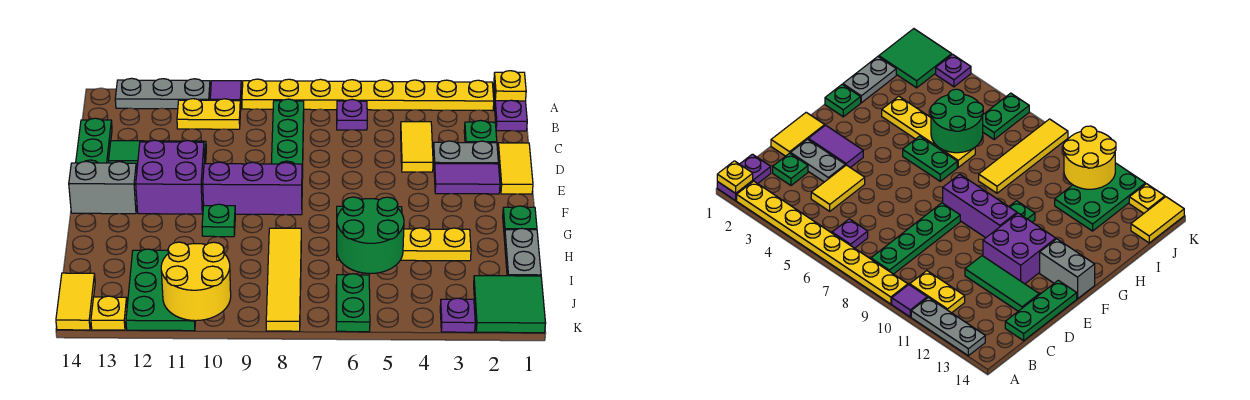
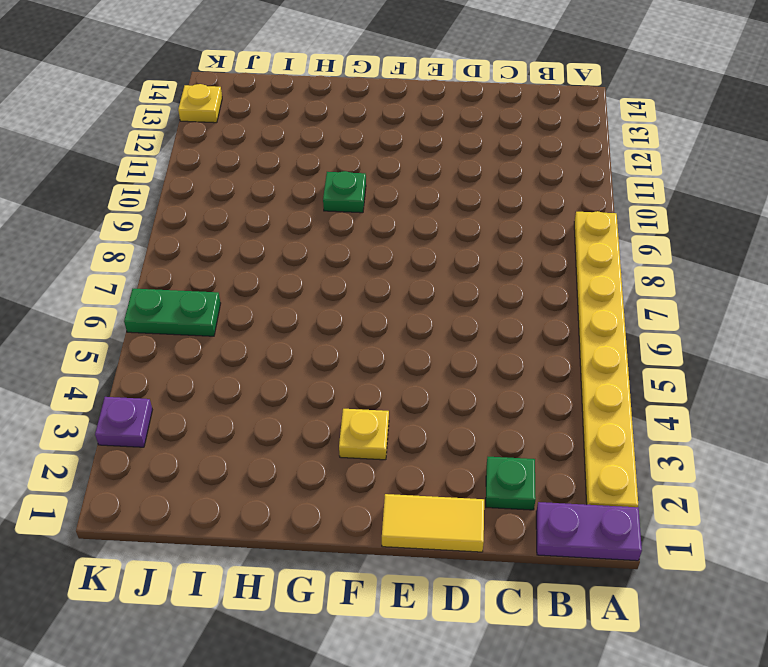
yellow plate F3 level 1 -> yellow plate A1 level 2
none -> purple tile A10 level 1
none -> grey plate A11:A13 level 1
none -> purple plate B6 level 1
none -> green plate B8:E8 level 1

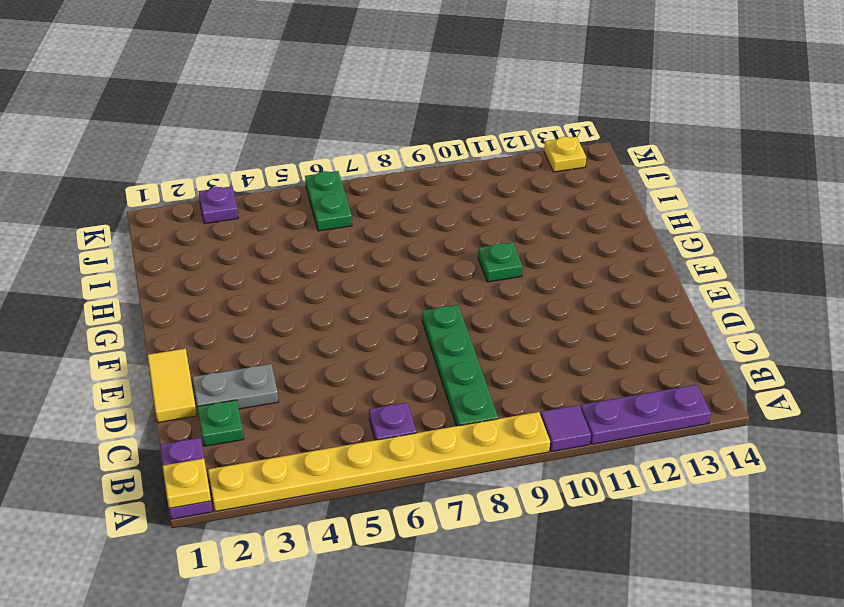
purple plate A11:A13 level 1 -> grey plate A11:A13 level 1
none -> yellow plate B10:B11 level 1
none -> yellow tile C4:D4 level 1
none -> green plate C14:E14 level 1
none -> green tile D11:D13 level 1

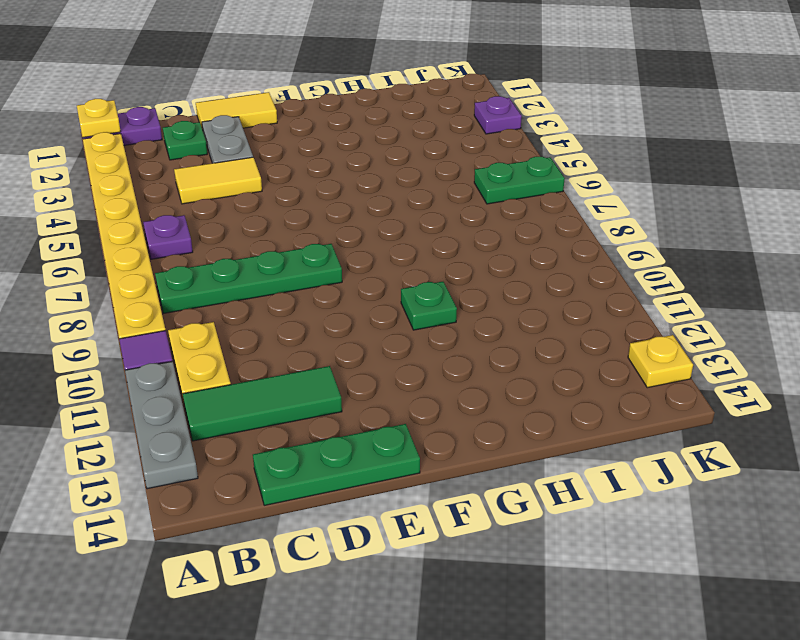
green tile B12:D12 level 1 -> green tile D11:D13 level 1
none -> purple tile E2:E3 level 1
none -> purple brick E11:F12 level 1
none -> purple brick F8:F10 level 1
none -> grey brick F13:F14 level 1

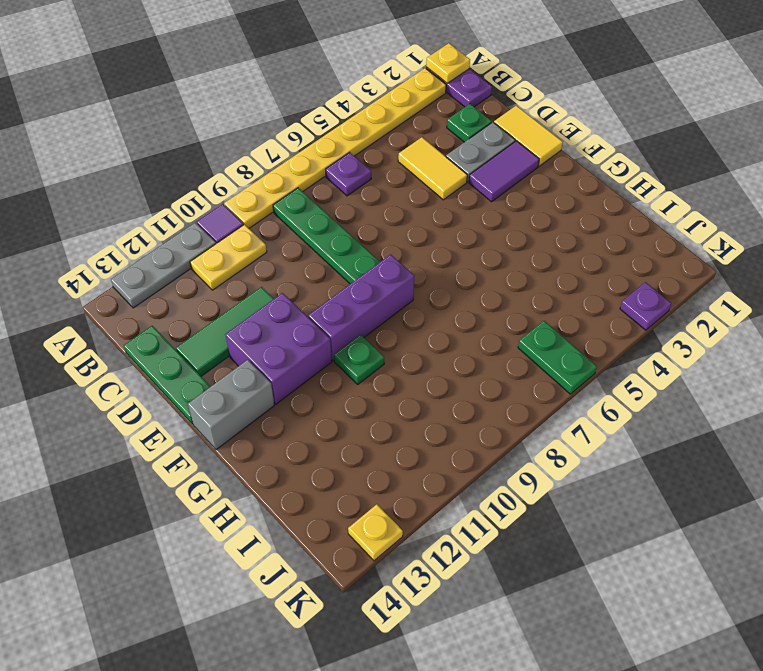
none -> green plate G1 level 1
none -> green plate G5:G6 level 1
none -> grey plate H1:I1 level 1
none -> yellow plate H3:H6 level 1

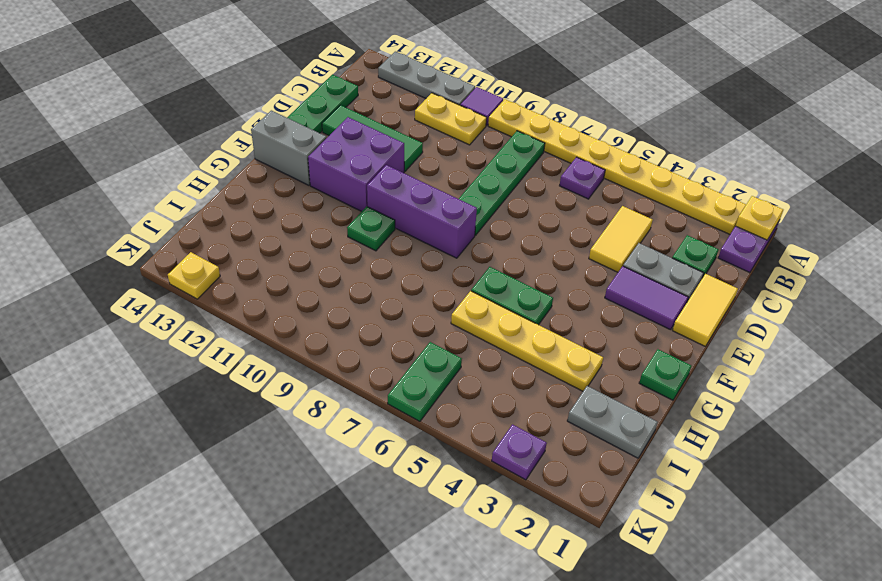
grey plate I1:I2 level 1 -> grey plate H1:I1 level 1
none -> yellow tile H8:K8 level 1
none -> green plate I11:K12 level 1
none -> green tile J1:K2 level 1
none -> yellow tile J14:K14 level 1

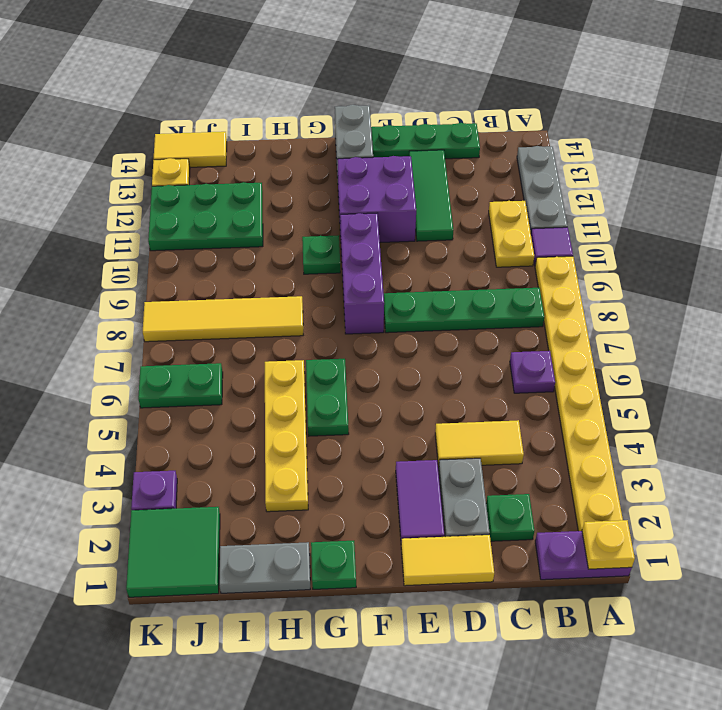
none -> green round brick H5:I6 level 2
none -> yellow round brick J10:K11 level 2

